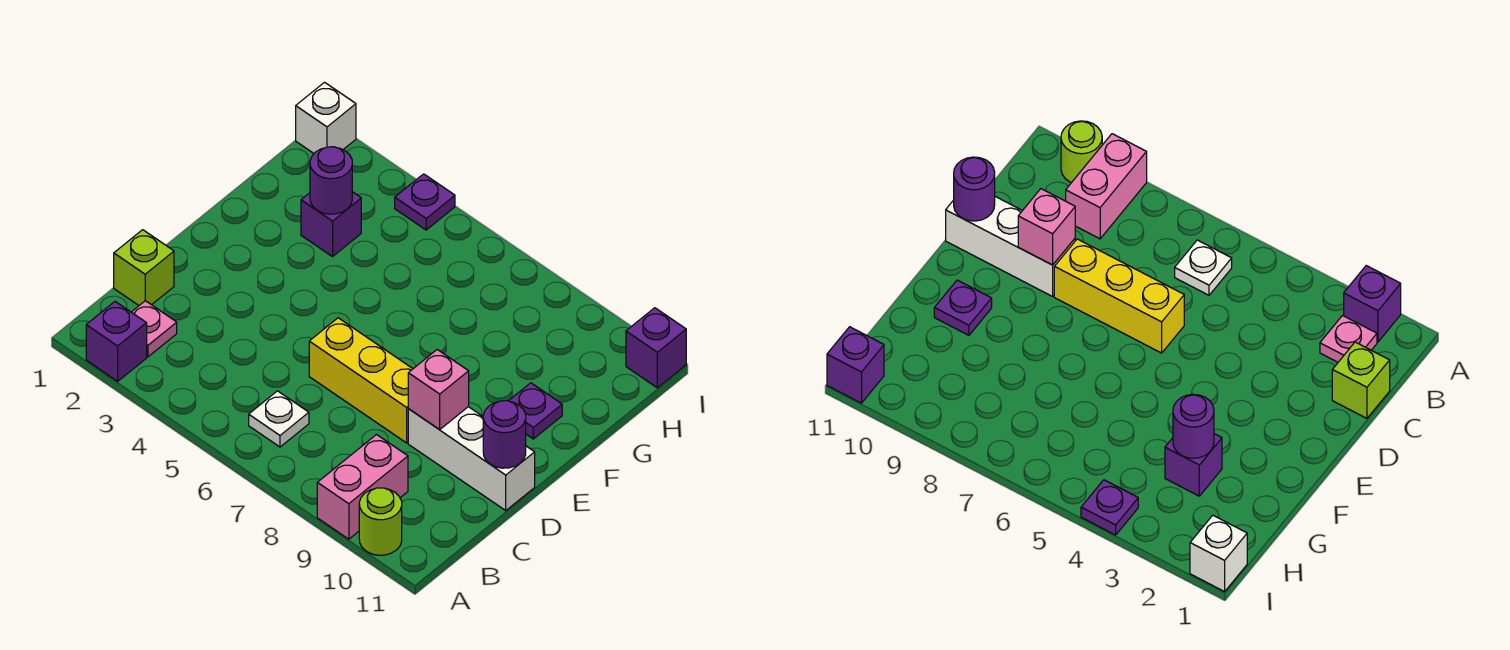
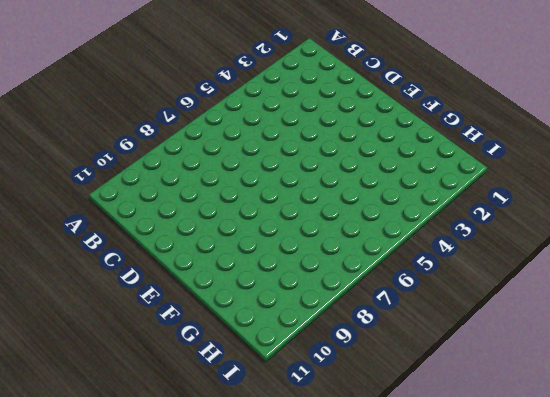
none -> purple brick A2 level 1
none -> pink brick A9:B9 level 1
none -> lime round brick A10 level 1

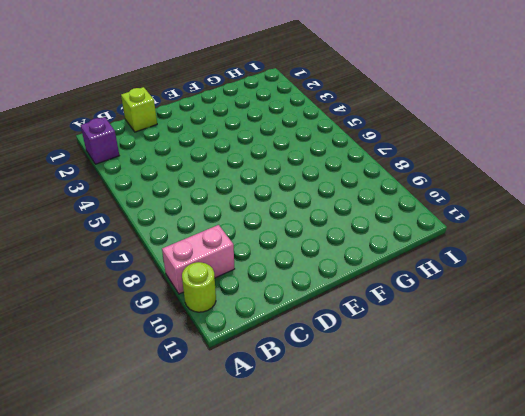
none -> pink plate B2 level 1
none -> white plate B6 level 1
none -> yellow brick D6:D8 level 1

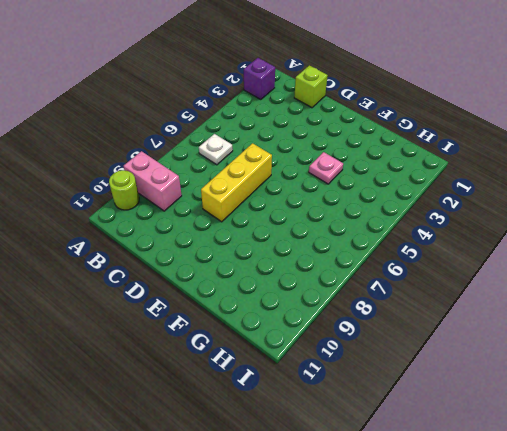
pink plate F4 level 1 -> pink plate B2 level 1
none -> white brick D9:D11 level 1
none -> purple plate F10 level 1
none -> purple brick G3 level 1

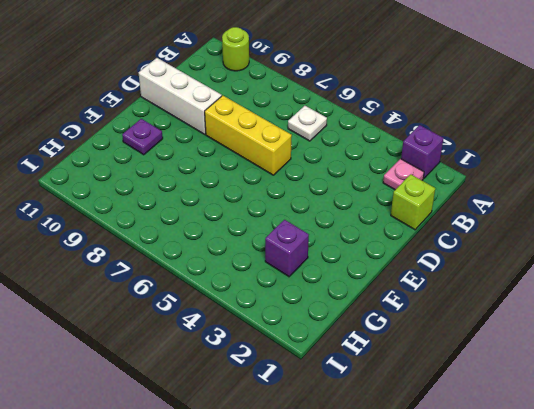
none -> pink brick A9:B9 level 1
none -> white brick I1 level 1
none -> purple plate I4 level 1

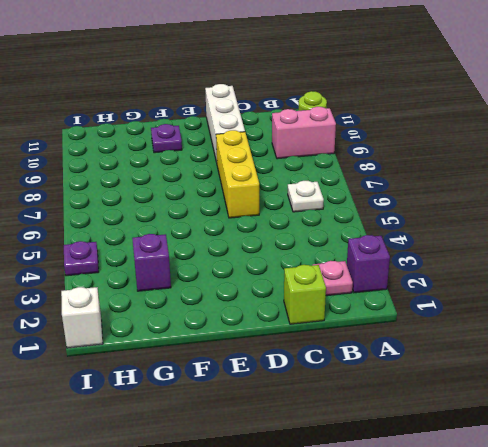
none -> purple brick I11 level 1
none -> pink brick D9 level 2
none -> purple round brick D11 level 2

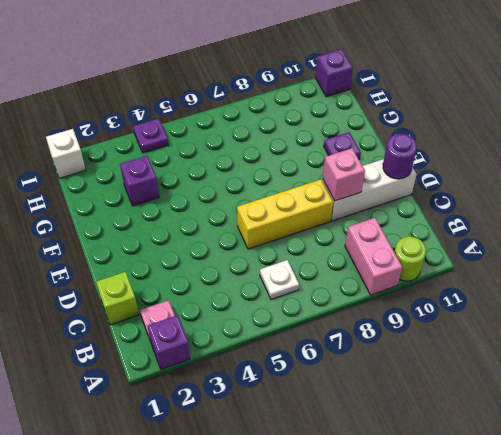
none -> purple round brick G3 level 2

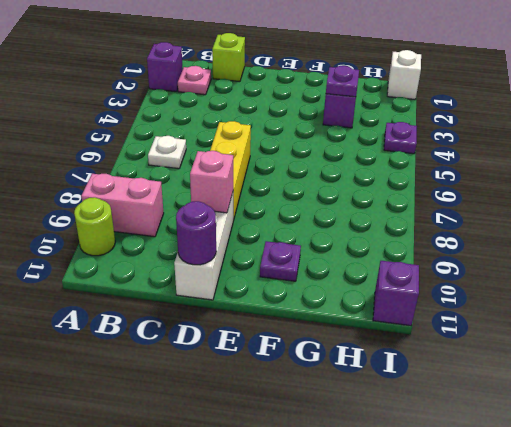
purple plate G3 level 2 -> purple round brick G3 level 2

